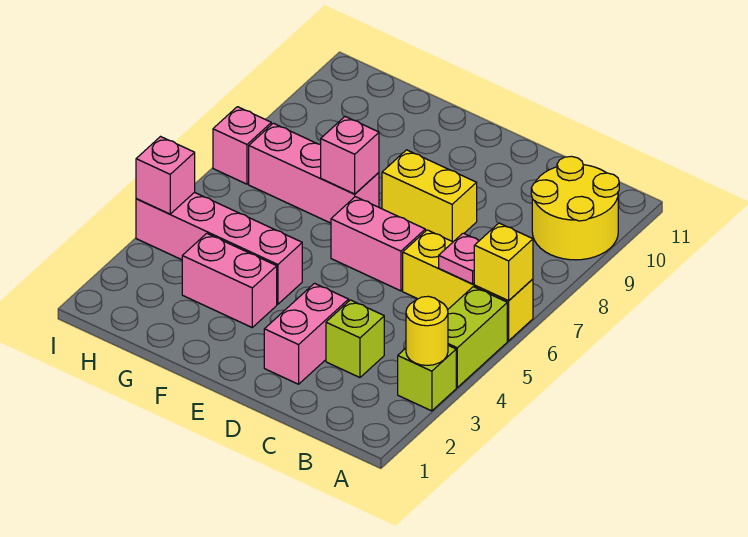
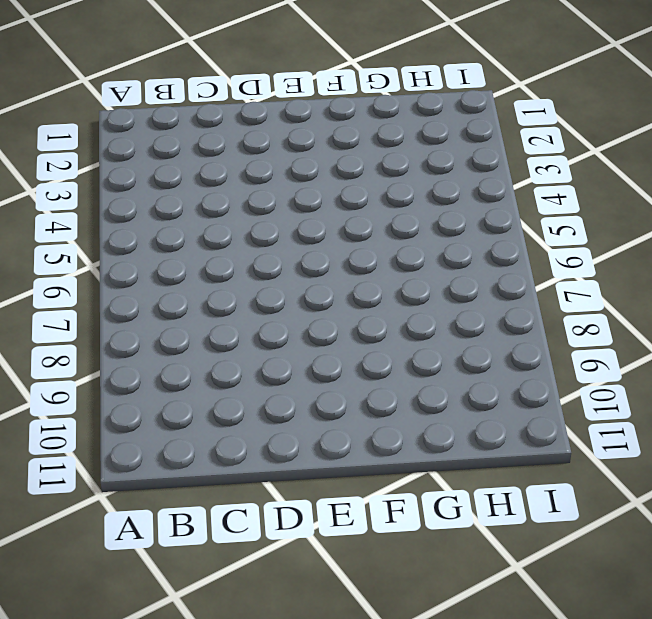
none -> lime brick A3 level 1
none -> lime brick A4:A5 level 1
none -> yellow brick A6:C6 level 1

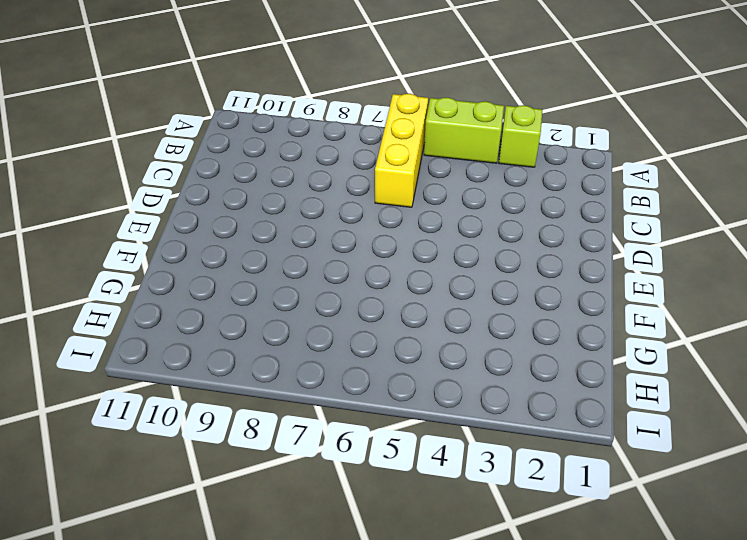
none -> yellow round brick A9:B10 level 1
none -> lime brick C3 level 1
none -> pink brick D2:D3 level 1

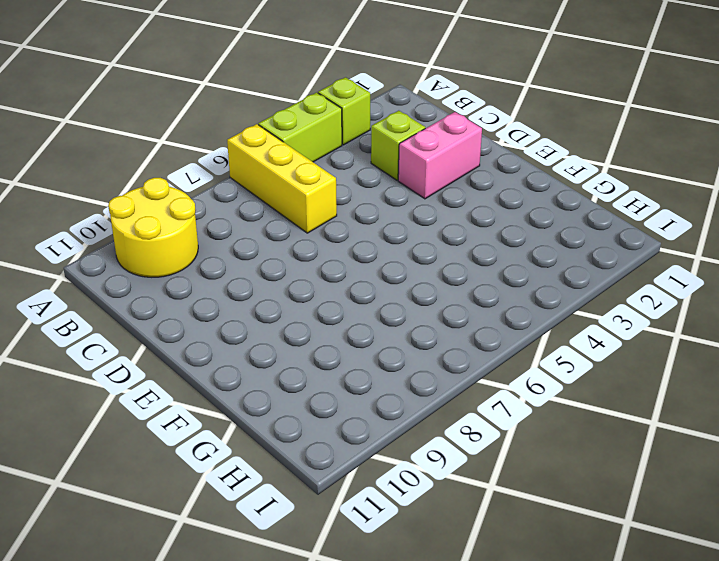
none -> pink brick D6:E6 level 1
none -> yellow brick D8:E8 level 1
none -> pink brick F3:G3 level 1

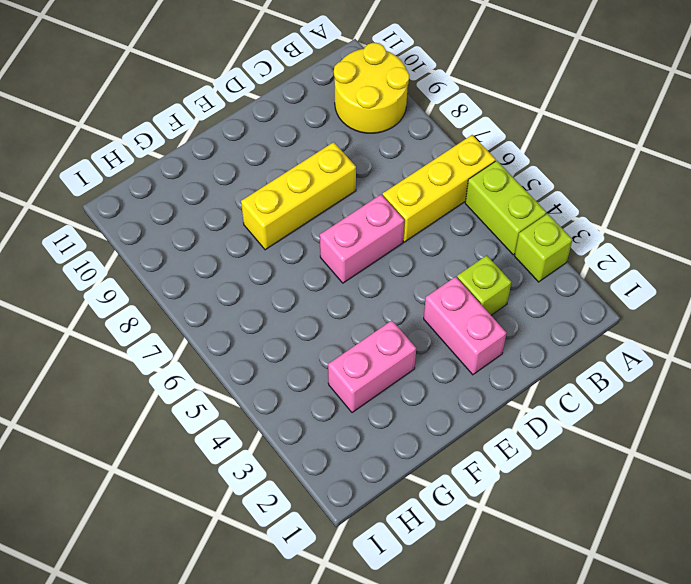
yellow brick D8:F8 level 1 -> yellow brick D8:E8 level 1
none -> pink brick F4:I4 level 1
none -> pink brick F7:H7 level 1
none -> pink brick I7 level 1

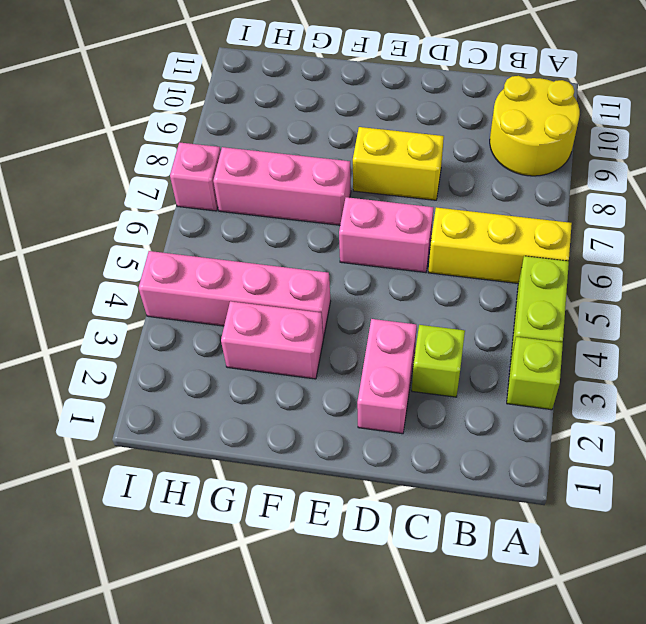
none -> yellow round brick A3 level 2
none -> yellow brick A6 level 2
none -> pink plate B6 level 2

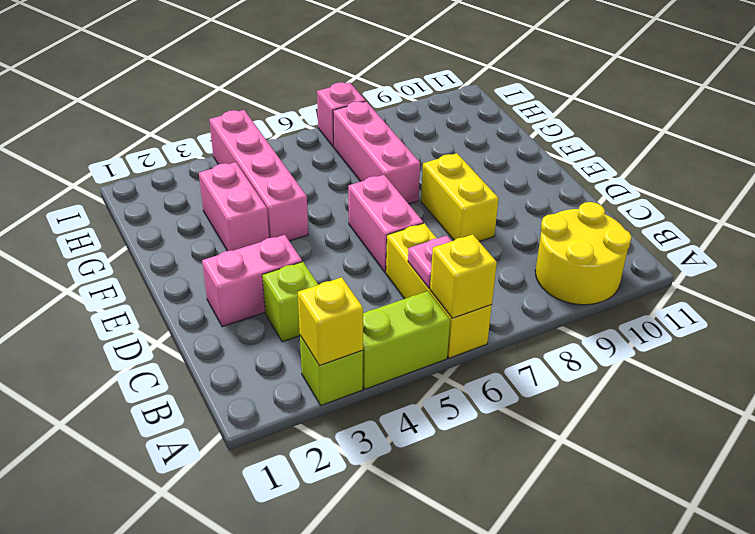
yellow brick A3 level 2 -> yellow round brick A3 level 2
none -> pink brick F7 level 2
none -> pink brick I4 level 2

